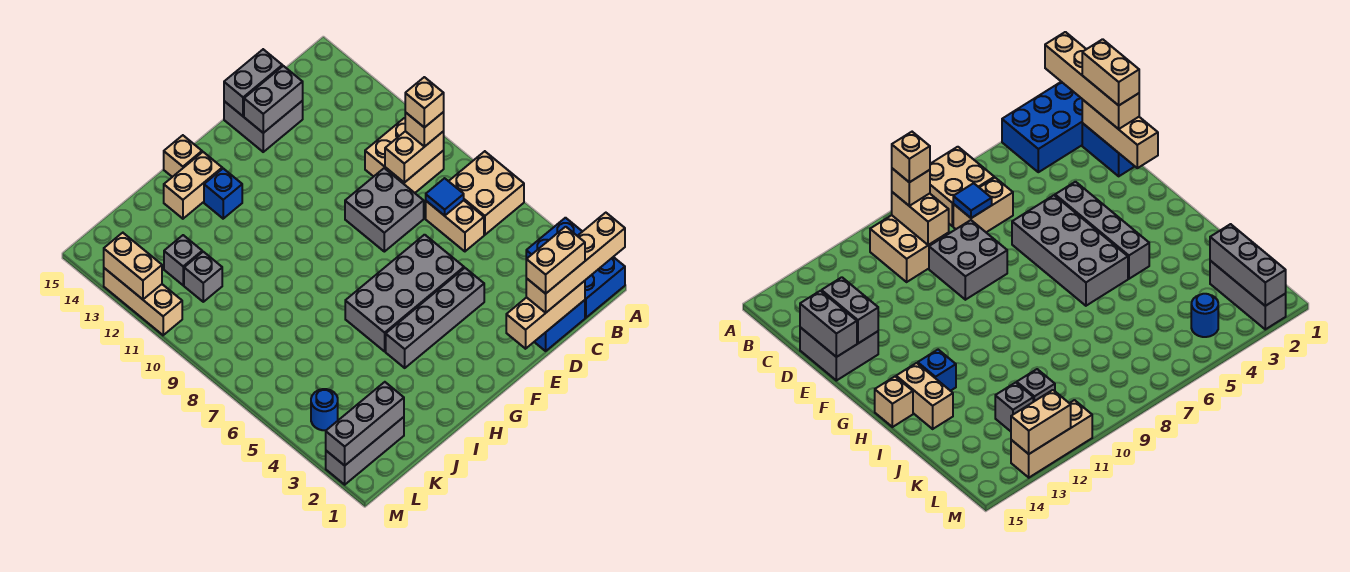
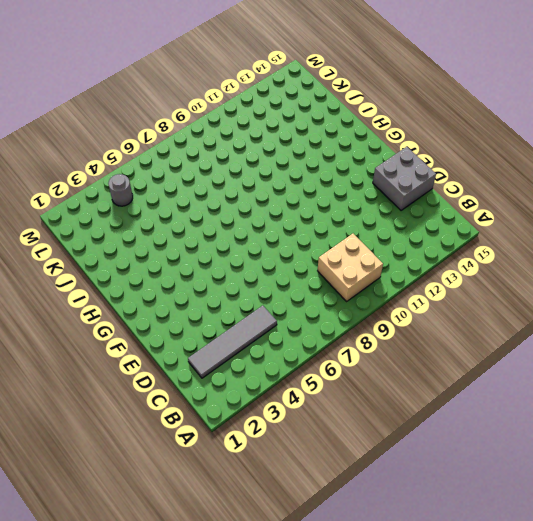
grey tile C2:C5 level 1 -> none
grey round brick L4 level 1 -> blue round brick L4 level 1
none -> blue brick A1:B3 level 1
none -> tan brick A6:B7 level 1
none -> blue brick C1:D1 level 1

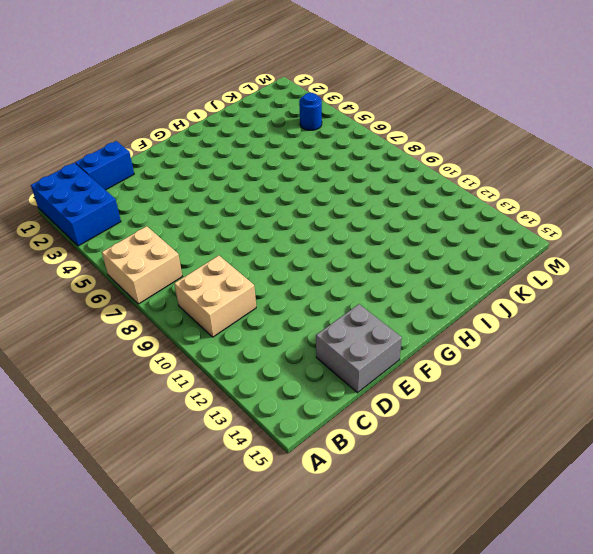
none -> tan brick C6:C7 level 1
none -> grey brick D8:E9 level 1
none -> grey brick E4:H4 level 1

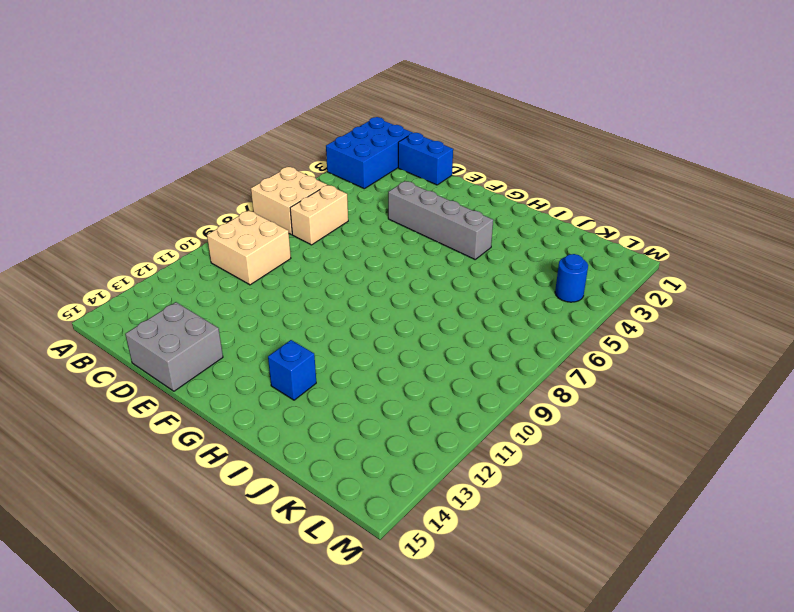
none -> grey brick D8:E9 level 1
none -> grey brick E5:H6 level 1
none -> tan brick H14:I14 level 1

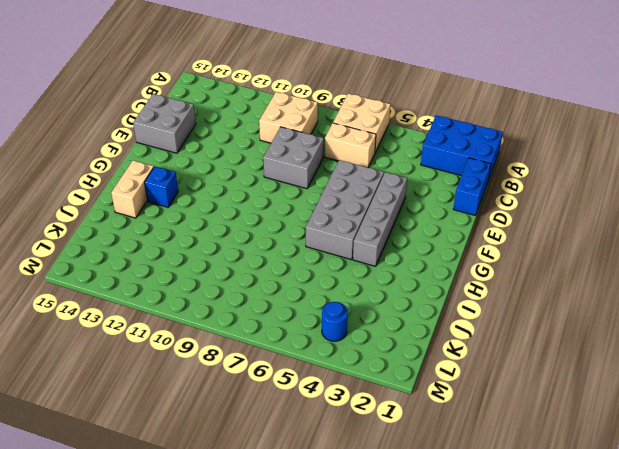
none -> tan brick H15 level 1
none -> grey brick K2:M2 level 1
none -> grey brick K11 level 1

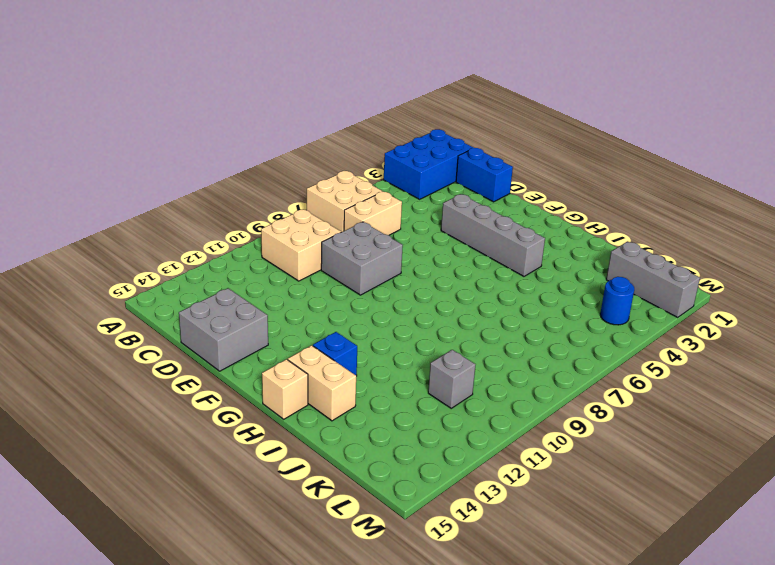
none -> grey brick E5:H6 level 1
none -> grey brick K12 level 1
none -> tan brick M11:M13 level 1

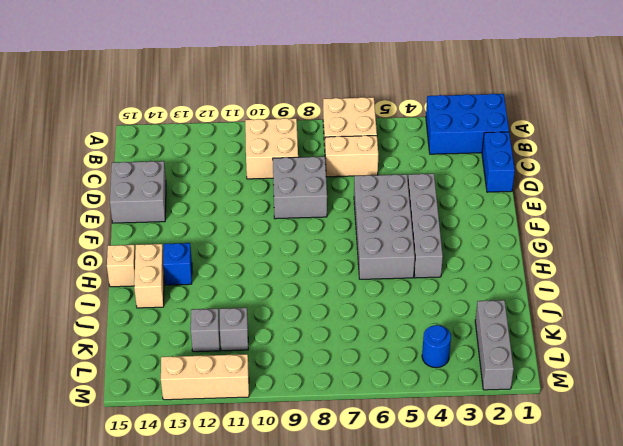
none -> tan brick B9:C9 level 2
none -> tan brick C1:E1 level 2
none -> blue tile C7 level 2

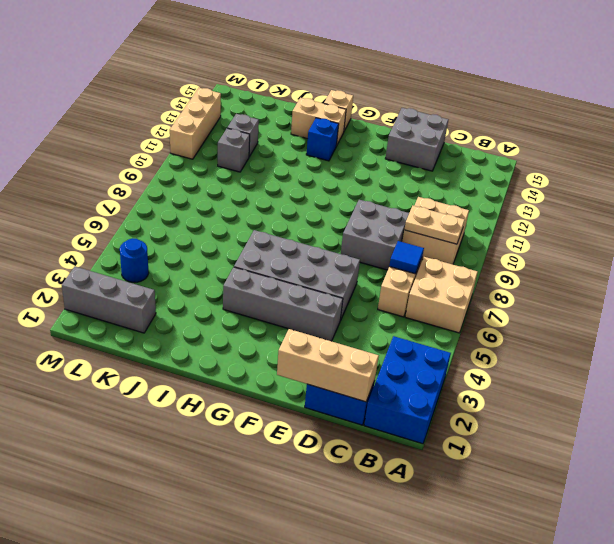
tan plate B9:C9 level 2 -> tan brick B9:C9 level 2
none -> grey brick D14:E14 level 2
none -> grey brick D15:E15 level 2
none -> grey brick K2:M2 level 2

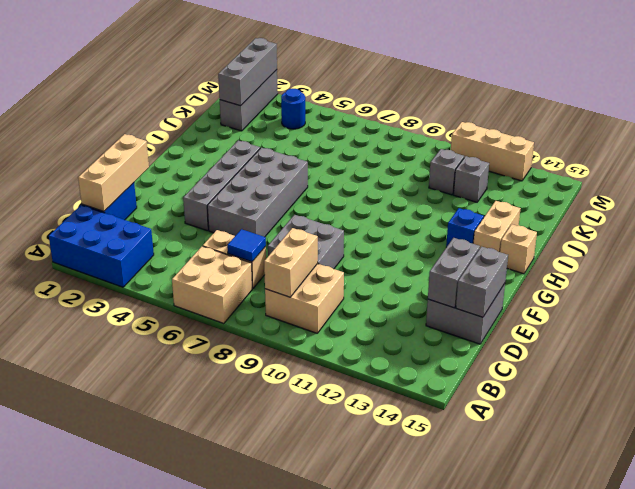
none -> tan brick M12:M13 level 2
none -> tan brick A1:D1 level 3
none -> tan brick B9 level 3

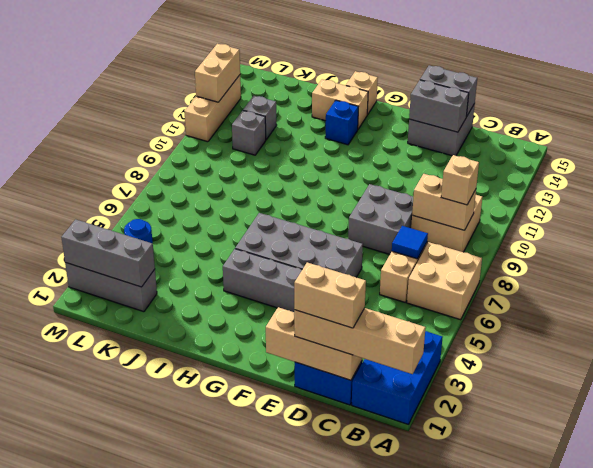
none -> tan brick B9 level 4

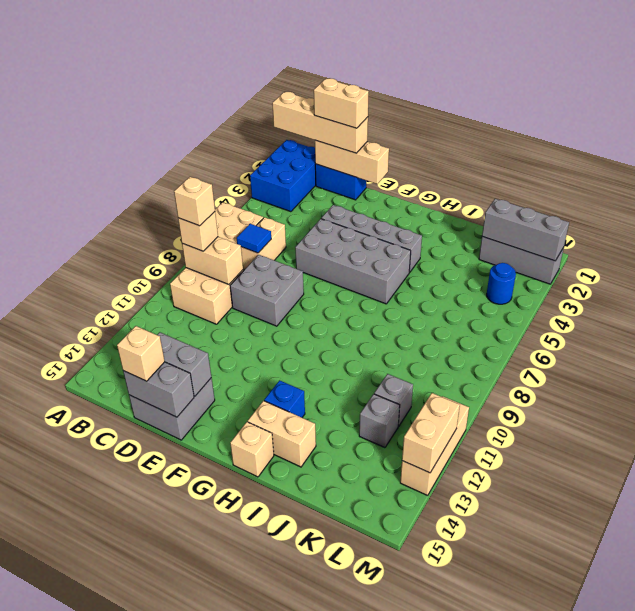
tan brick D15 level 3 -> none

